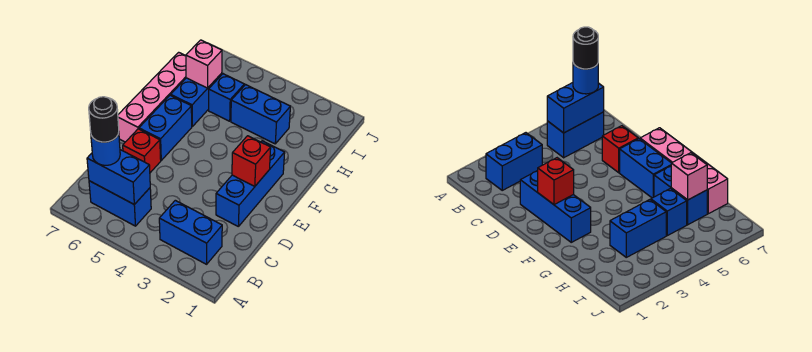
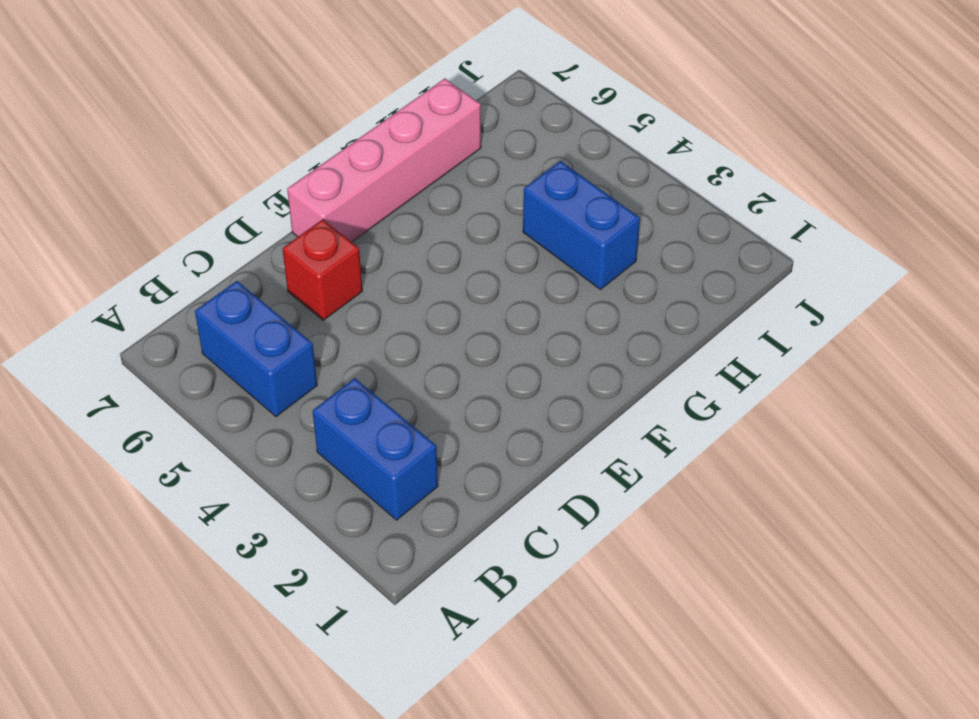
none -> blue brick D2:F2 level 1
none -> blue brick E6:F6 level 1
none -> blue brick G6:H6 level 1

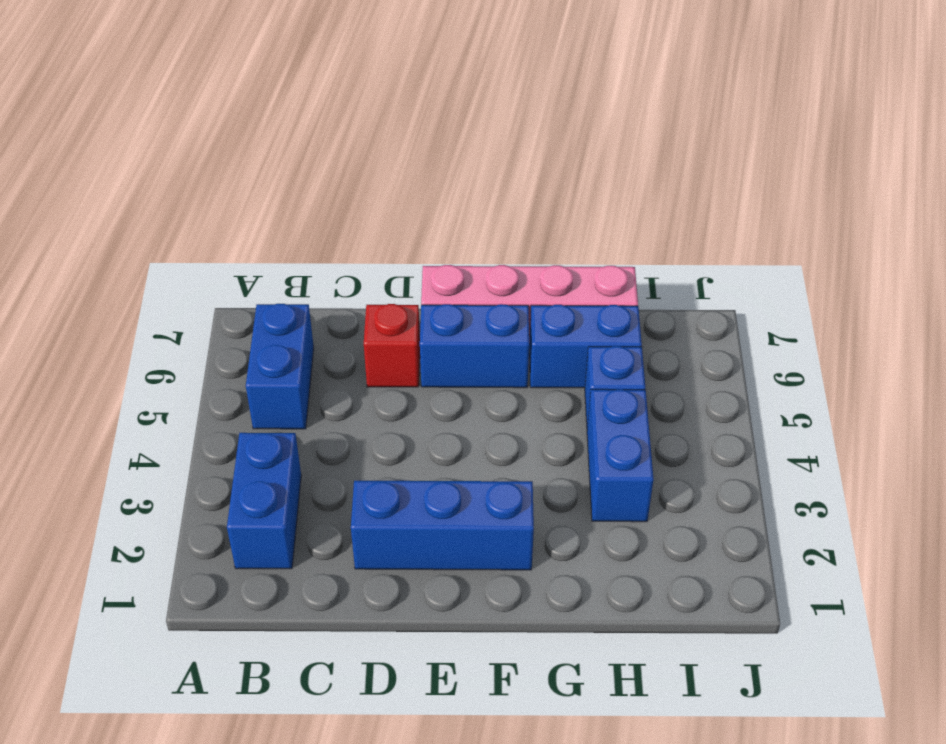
none -> blue brick B5:B6 level 2
none -> red brick E2 level 2
none -> pink brick H6 level 2

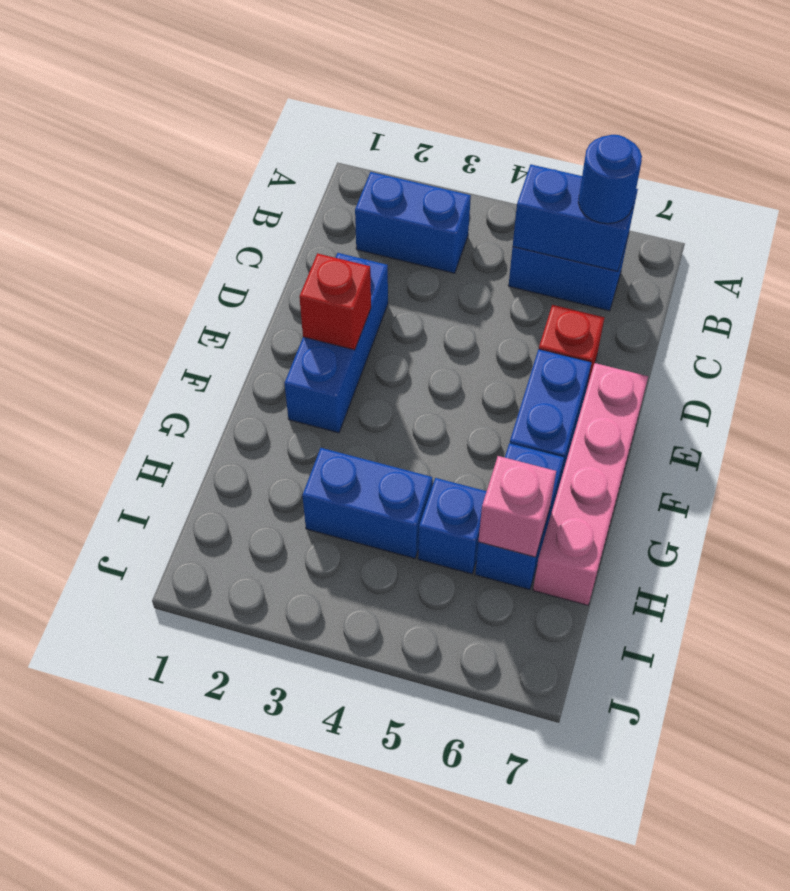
none -> black round brick B6 level 4

